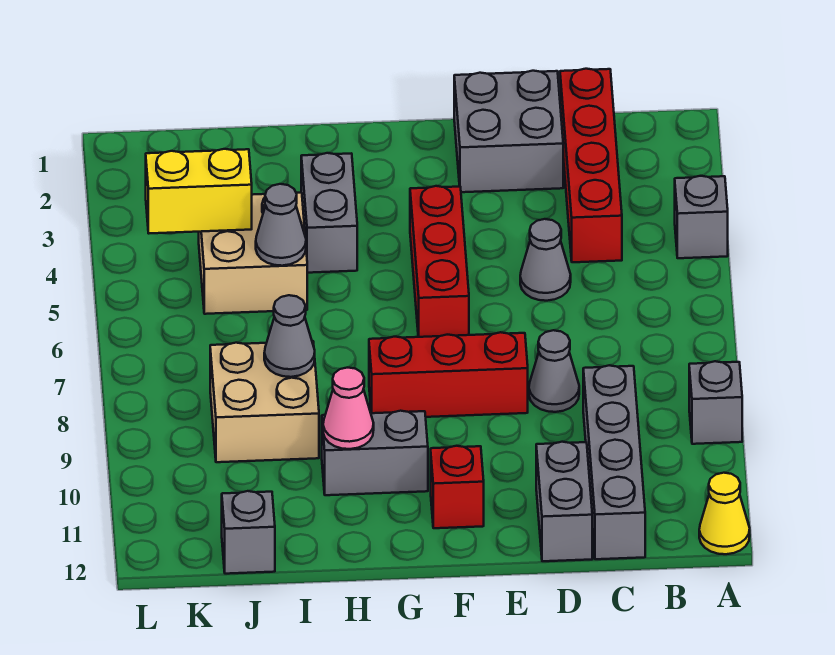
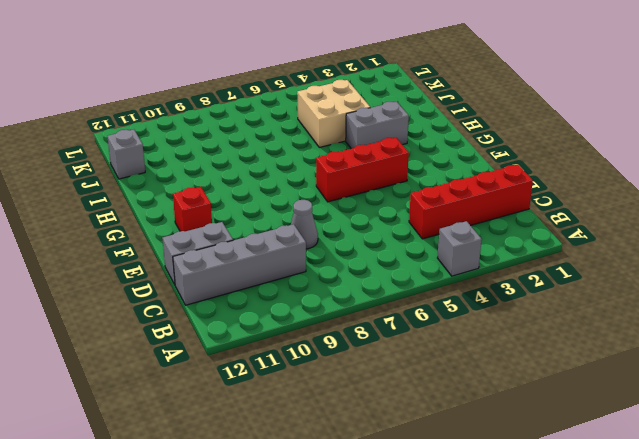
none -> grey brick A9 level 1
none -> yellow cone A12 level 1
none -> grey brick D1:E2 level 1

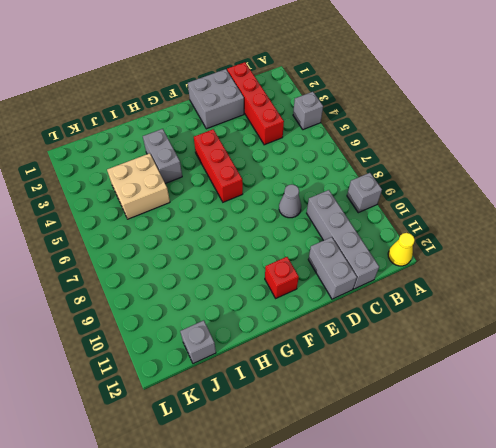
none -> grey cone D5 level 1
none -> red brick E8:G8 level 1
none -> grey brick G10:H10 level 1

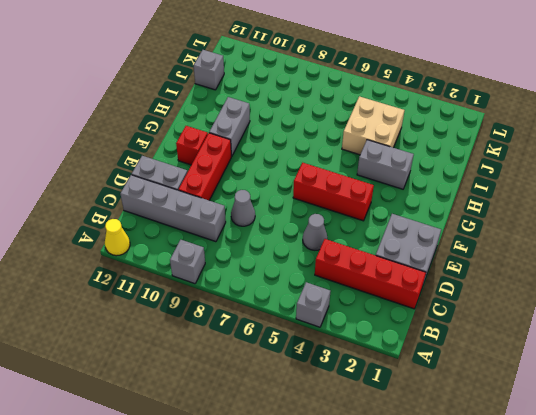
red brick D10:F10 level 1 -> red brick E8:G8 level 1
none -> tan brick I8:J9 level 1
none -> pink cone H10 level 2
none -> grey cone I5 level 2

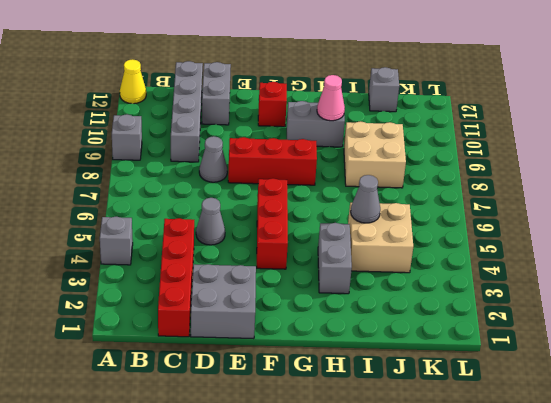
none -> grey cone I8 level 2
none -> yellow brick J4:K4 level 2

